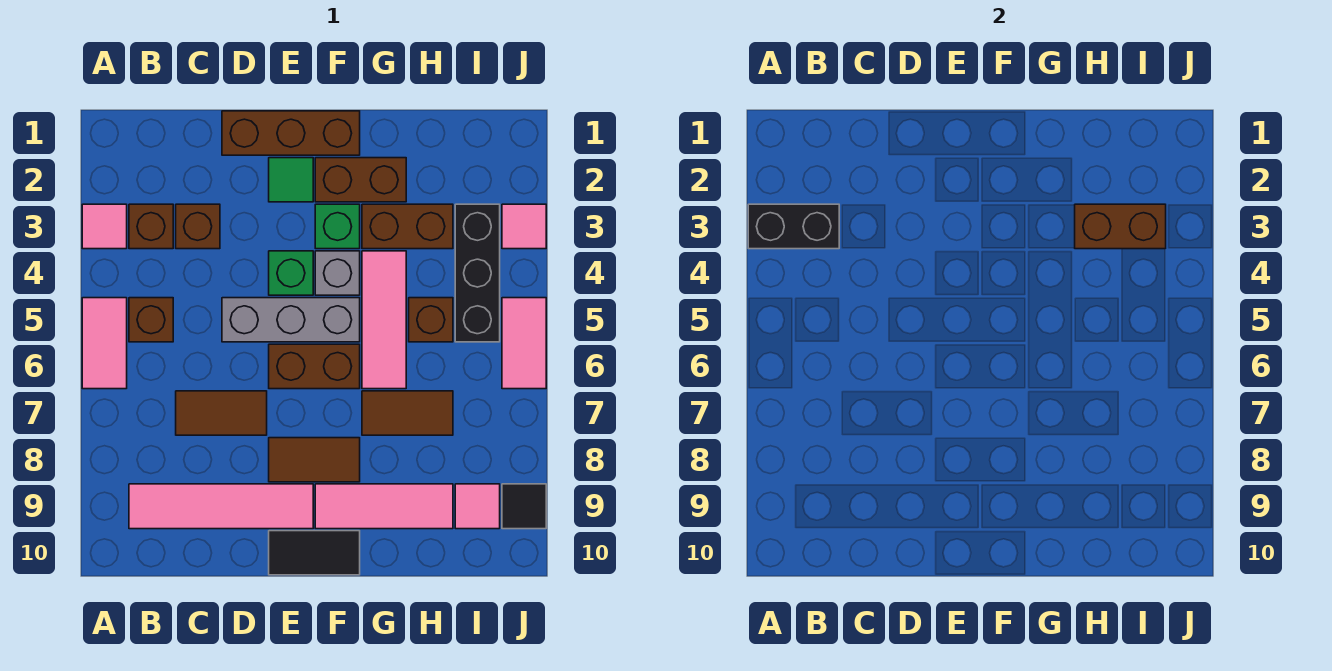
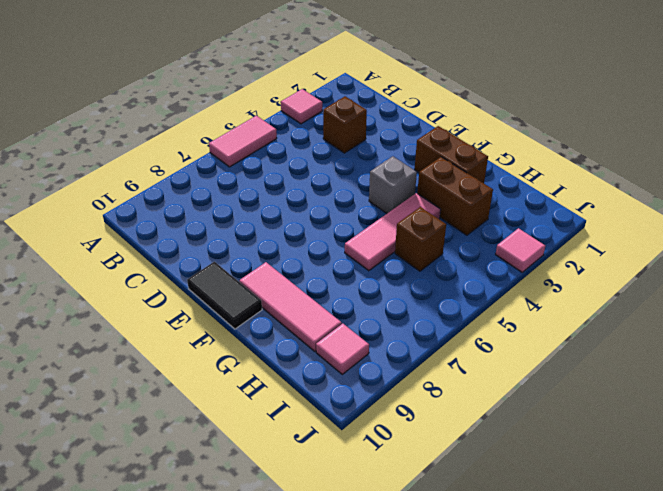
none -> brown brick B3 level 1
none -> brown brick B5 level 1
none -> pink tile B9:E9 level 1

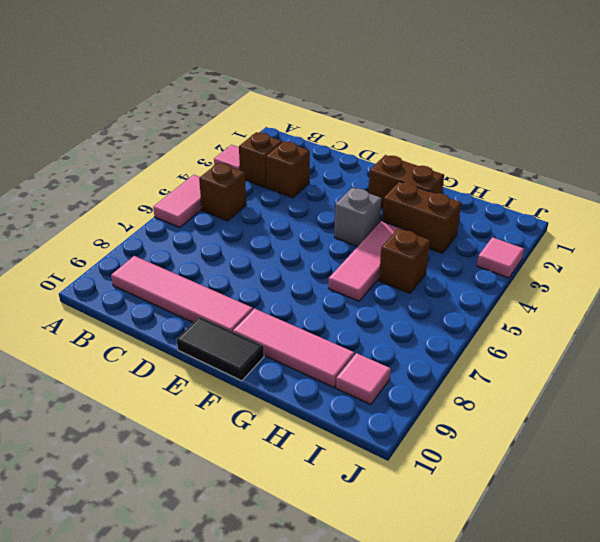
none -> brown tile C7:D7 level 1
none -> brown brick D1:F1 level 1
none -> grey brick D5:F5 level 1

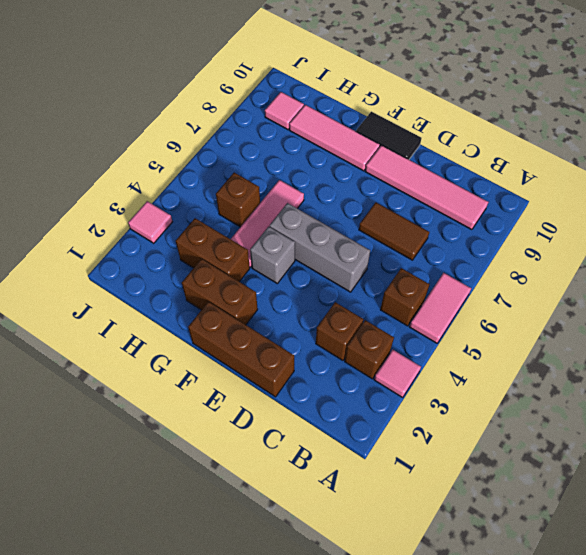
none -> green tile E2 level 1
none -> green brick E4 level 1
none -> brown brick E6:F6 level 1

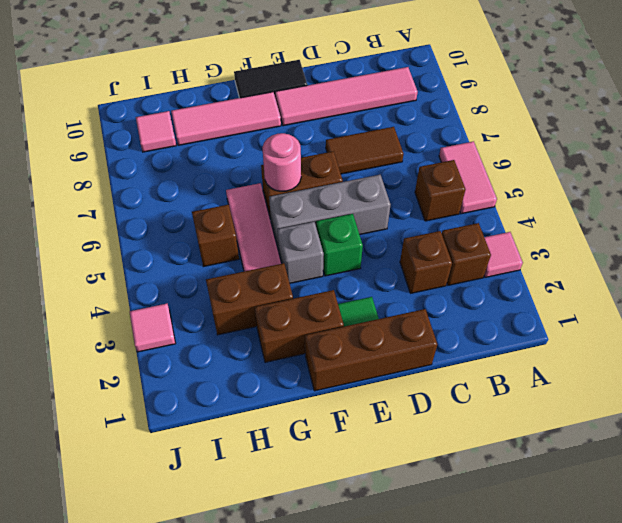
pink round brick F6 level 2 -> none
none -> brown tile E8:F8 level 1
none -> green brick F3 level 1
none -> brown tile G7:H7 level 1

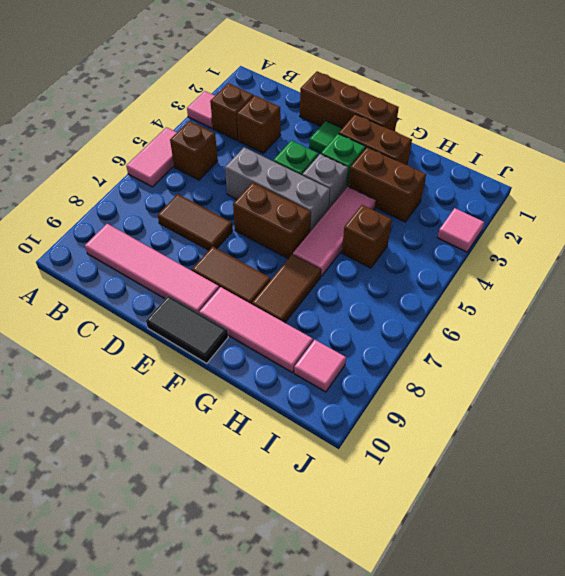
brown tile G7:G8 level 1 -> brown tile G7:H7 level 1
none -> black brick I3:I5 level 1
none -> pink tile J5:J6 level 1
none -> black tile J9 level 1

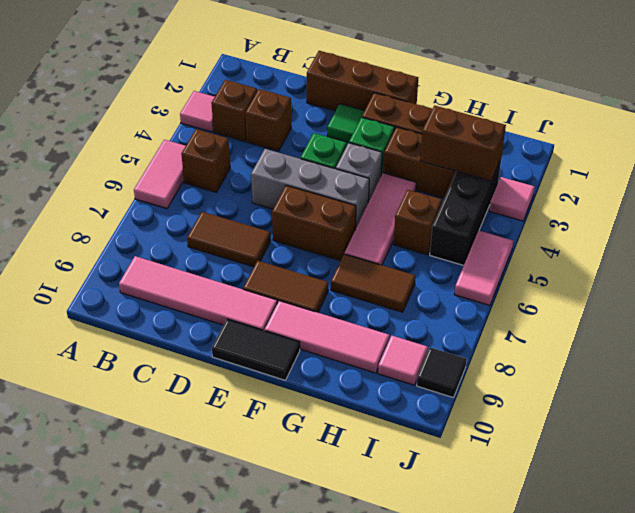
none -> black brick A3:B3 level 2

